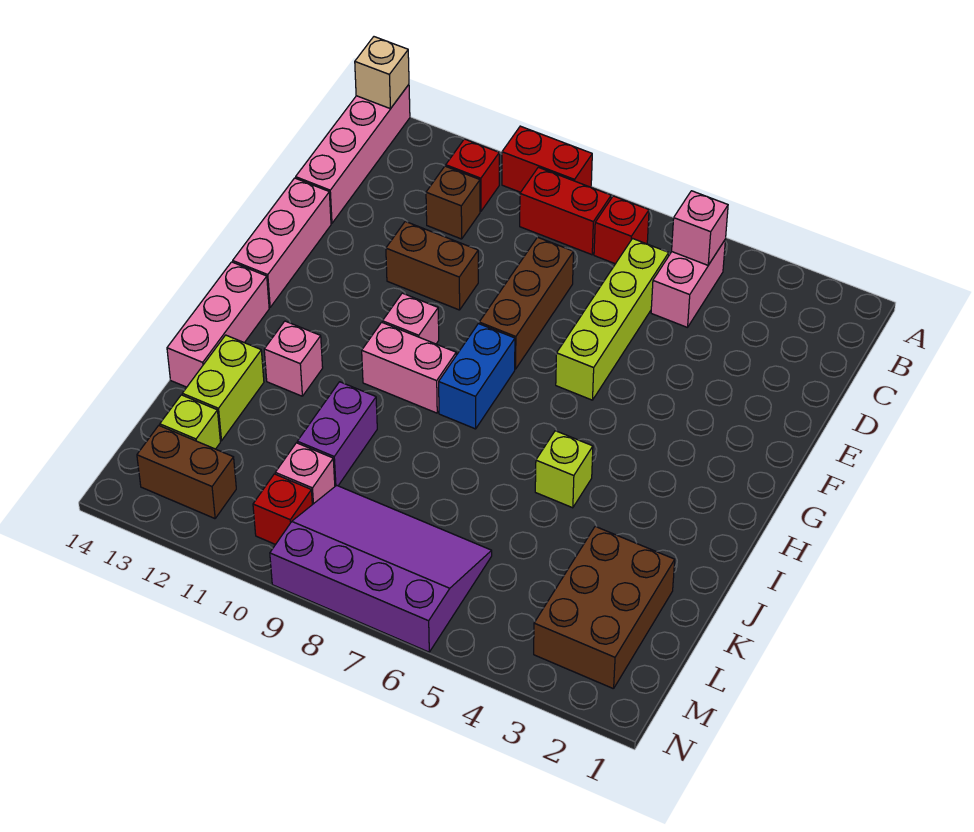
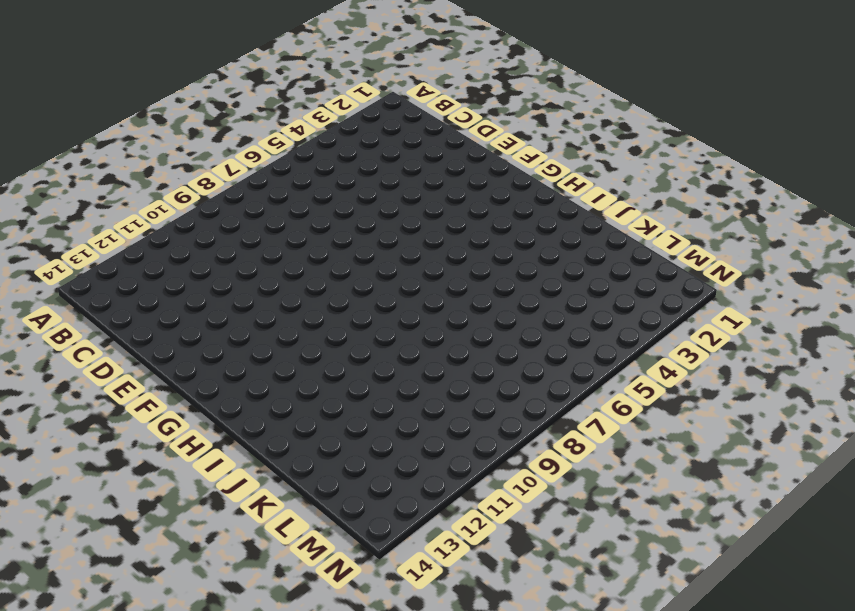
none -> red brick A9:A10 level 1
none -> pink brick A14:D14 level 1
none -> pink brick B5:C5 level 1

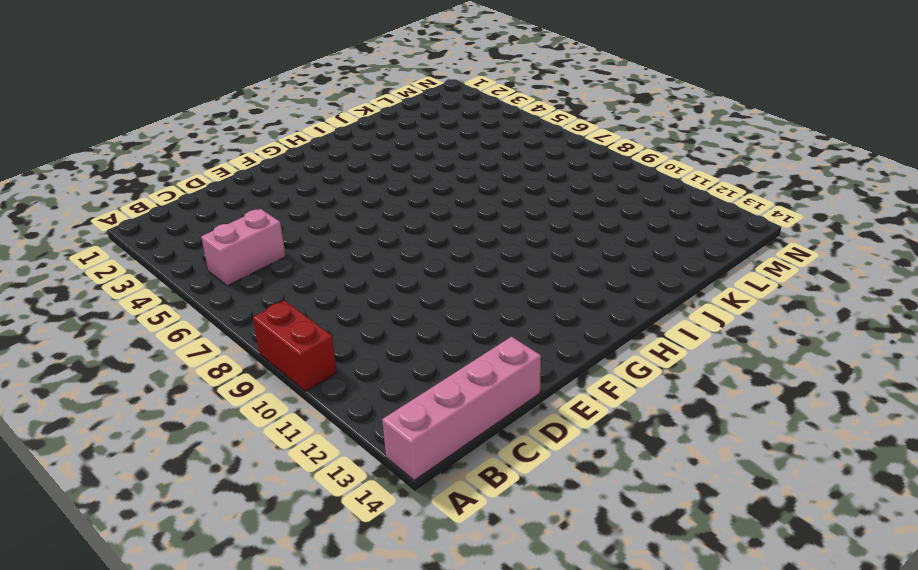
none -> red brick B7 level 1
none -> red brick B8:B9 level 1
none -> red brick B11 level 1

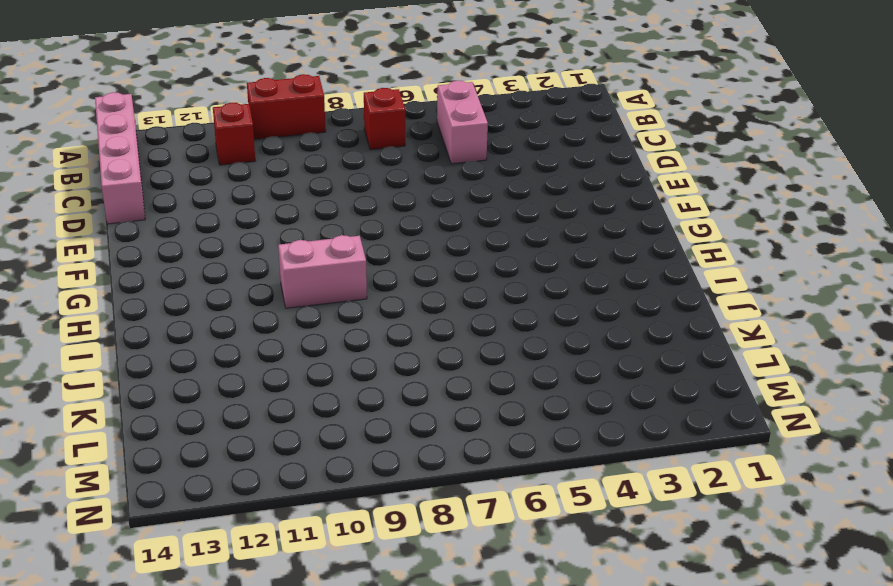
none -> red brick B8:B9 level 1
none -> lime brick C6:F6 level 1
none -> brown brick C11 level 1

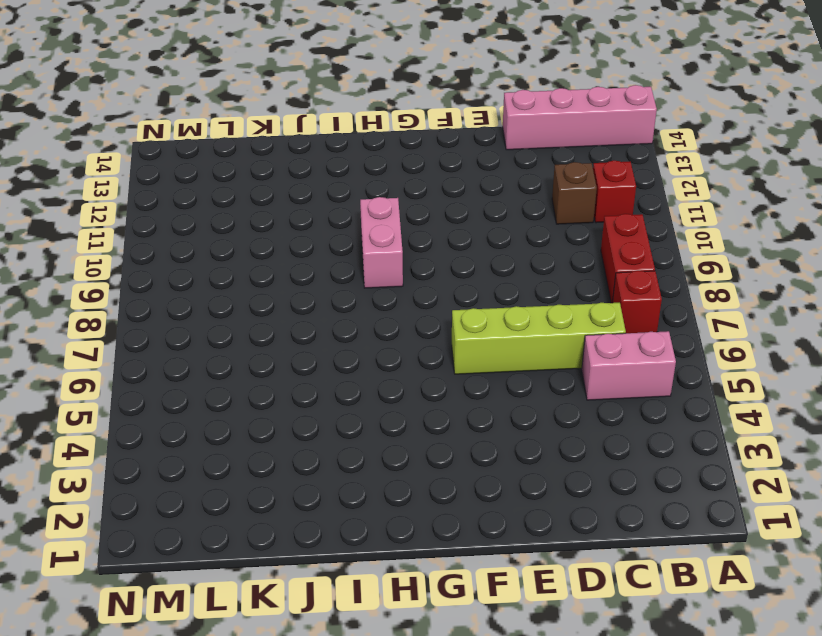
none -> red brick A9:A10 level 1
none -> brown brick D8:F8 level 1
none -> brown brick E10:E11 level 1

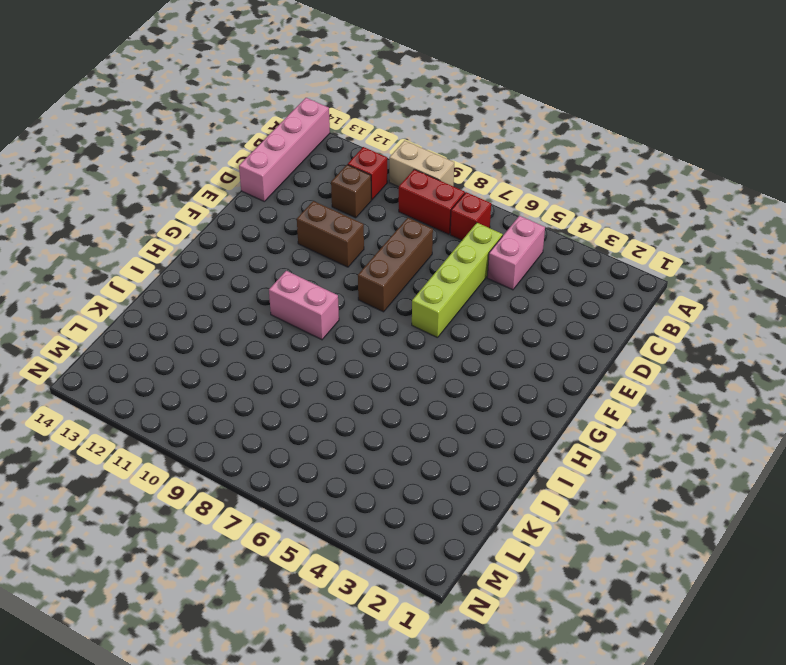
tan brick A9:A10 level 1 -> red brick A9:A10 level 1
none -> pink brick E14:G14 level 1
none -> blue brick G8:H8 level 1
none -> pink brick G10 level 1

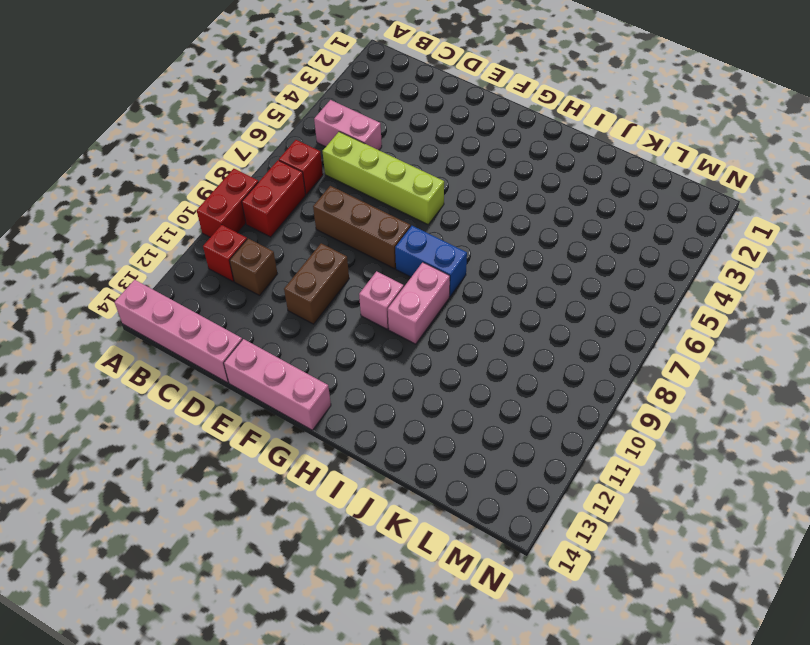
none -> pink brick H14:J14 level 1
none -> lime brick I5 level 1
none -> pink brick I12 level 1

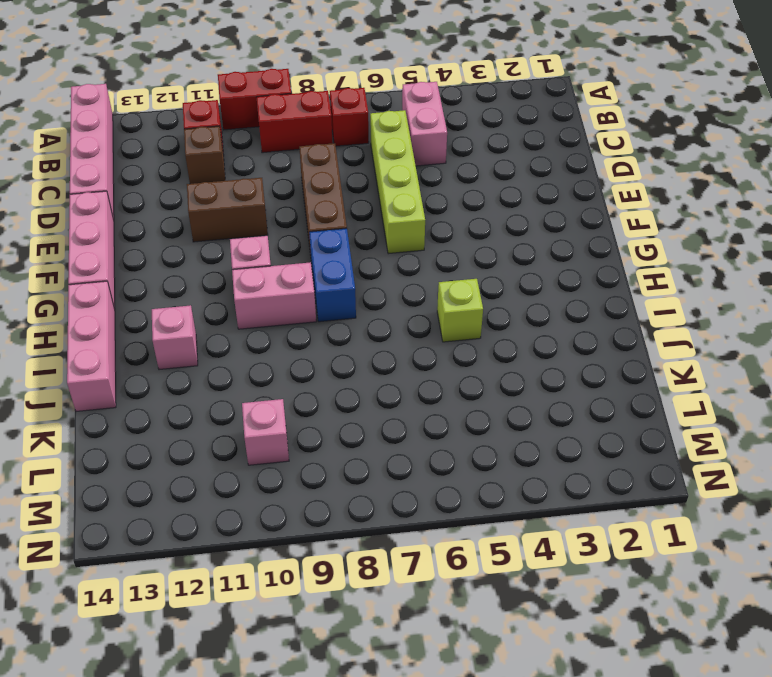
none -> purple brick J10:K10 level 1
none -> lime brick J13:K13 level 1
none -> brown brick K2:M3 level 1

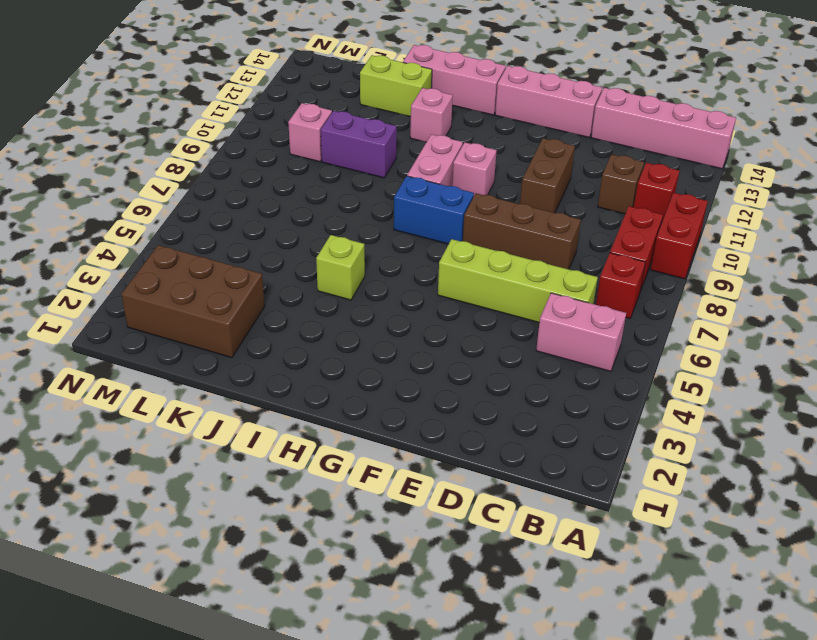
none -> purple slope L6:N9 level 1 top N
none -> lime brick L13 level 1
none -> red brick M10 level 1

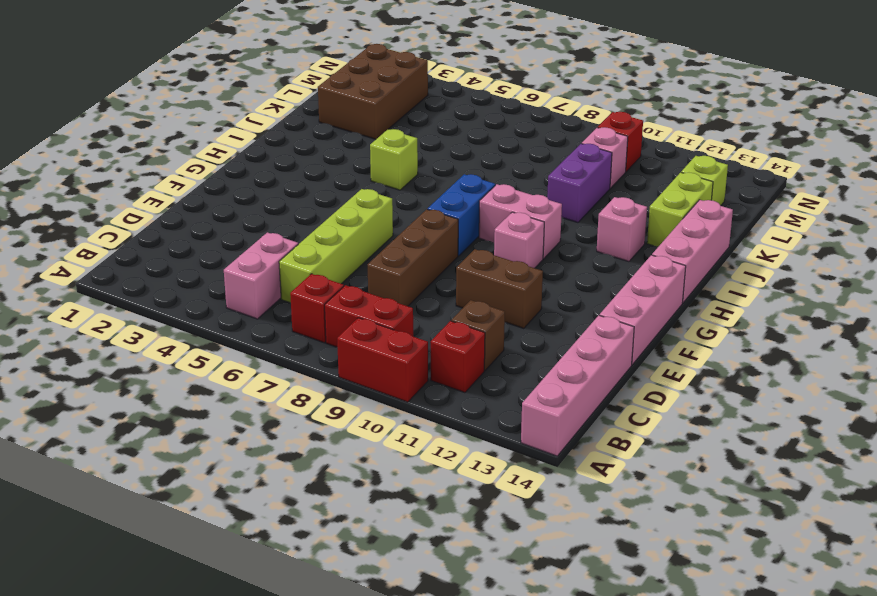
none -> purple slope L6:N9 level 1 top N
none -> brown brick M12:M13 level 1
none -> tan brick A14 level 2

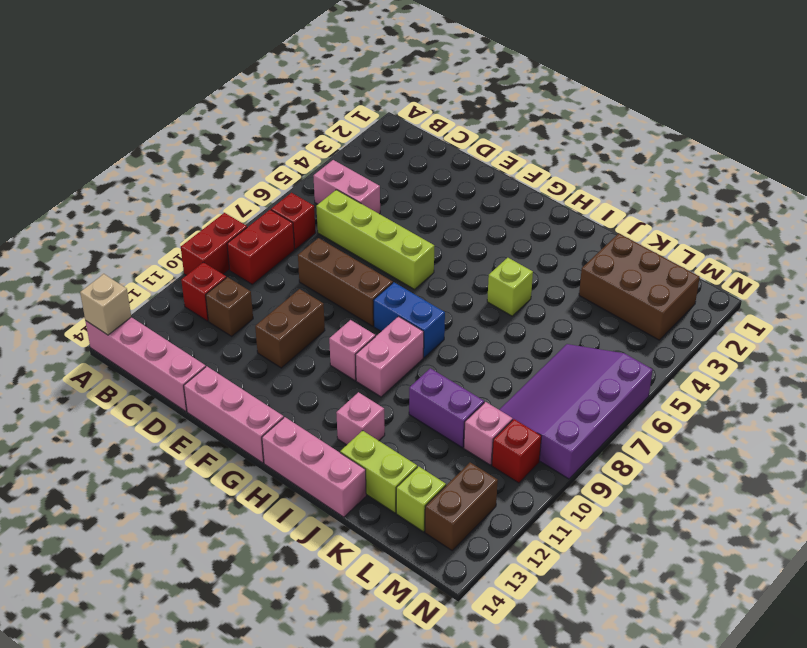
none -> pink brick B5 level 2

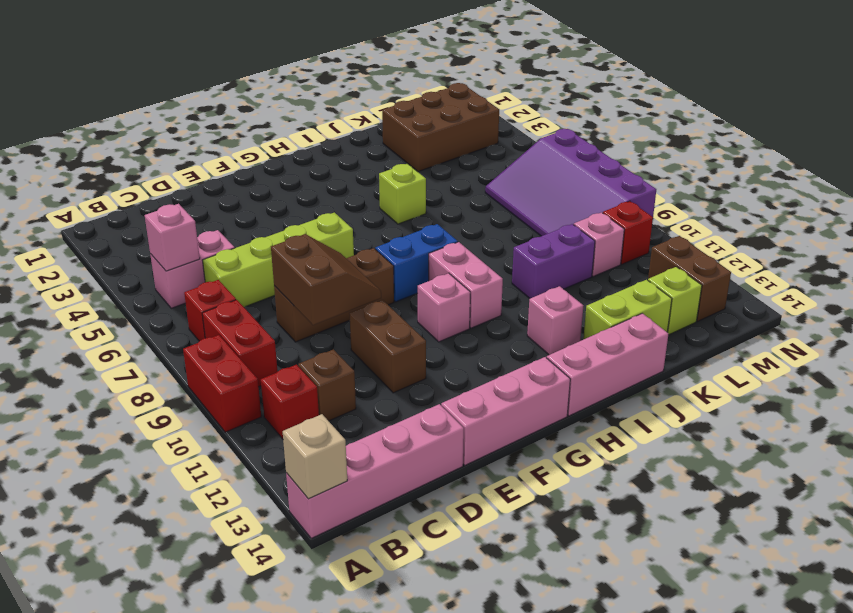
brown slope D8:E9 level 2 top D -> none

